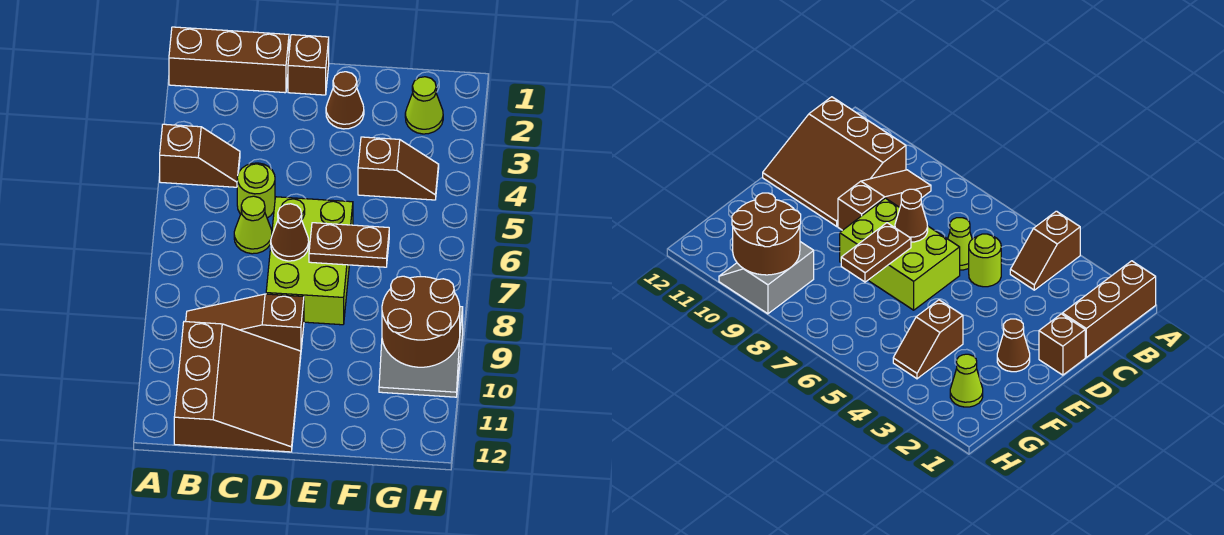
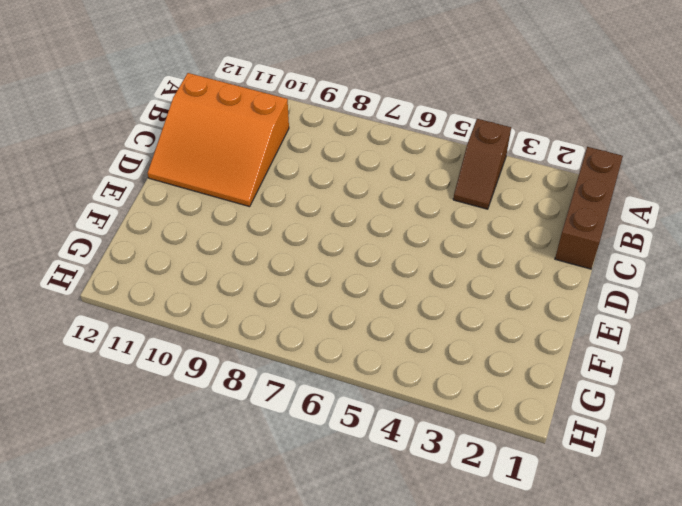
orange slope B10:D12 level 1 top B -> brown slope B10:D12 level 1 top B
none -> brown slope B9:D9 level 1 top D
none -> lime round brick C5 level 1
none -> lime cone C6 level 1

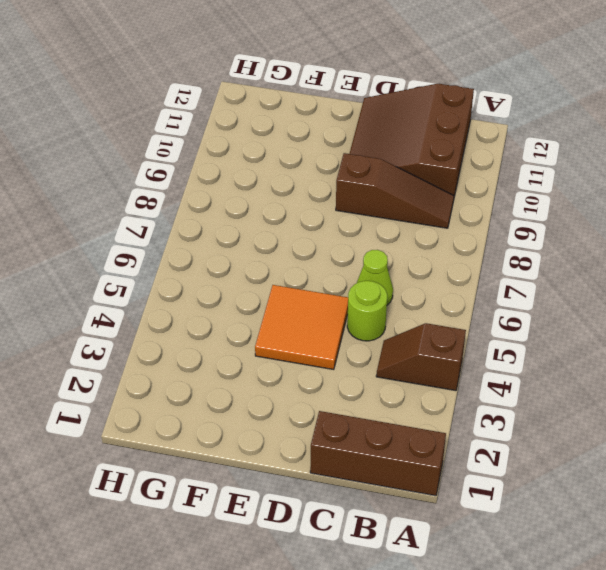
orange tile D4:E5 level 1 -> none
none -> brown brick D1 level 1
none -> lime brick D6:E8 level 1
none -> brown cone E2 level 1

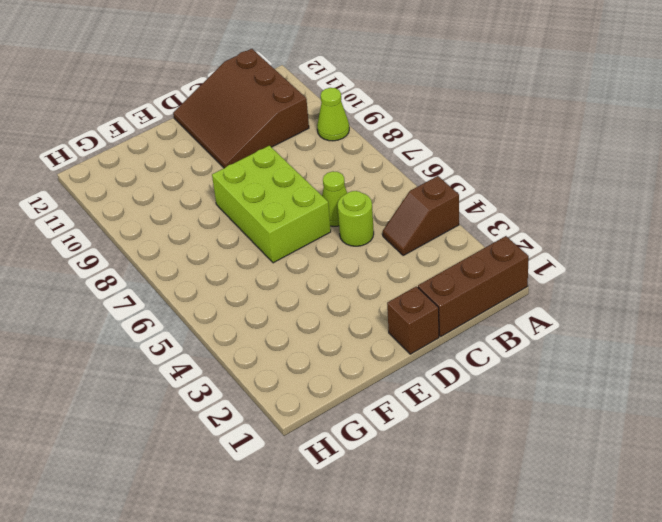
lime cone A9 level 1 -> lime cone G2 level 1
none -> brown slope B9:D9 level 1 top D
none -> brown cone E2 level 1
none -> brown slope F4:G4 level 1 top F

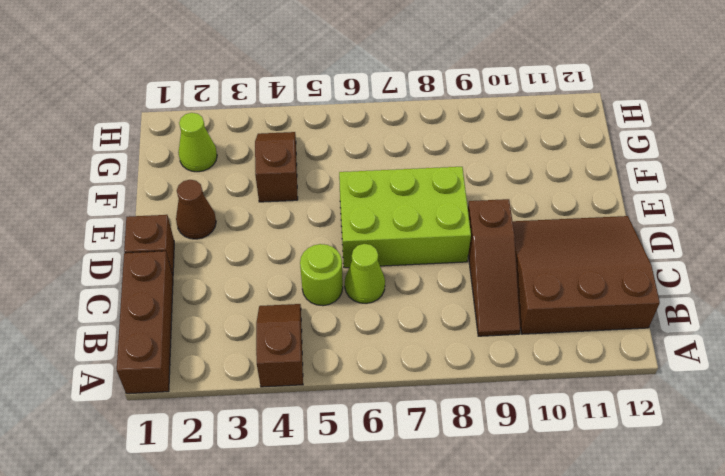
none -> grey slope G9:H10 level 1 top 9
none -> brown cone D7 level 2
none -> brown plate E7:F7 level 2

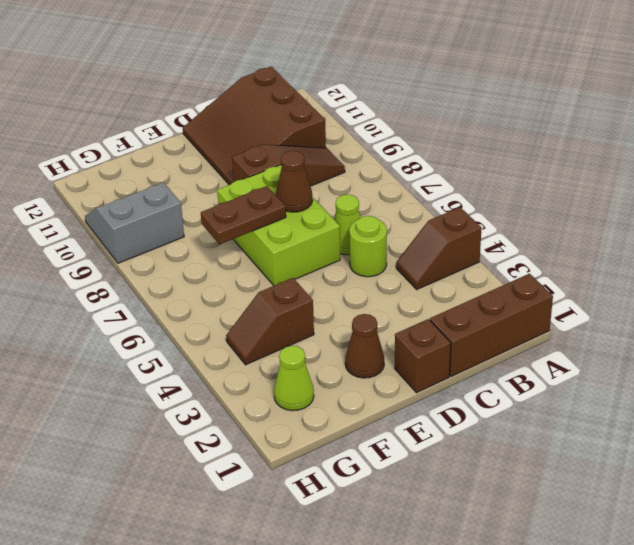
none -> brown round brick G9:H10 level 2

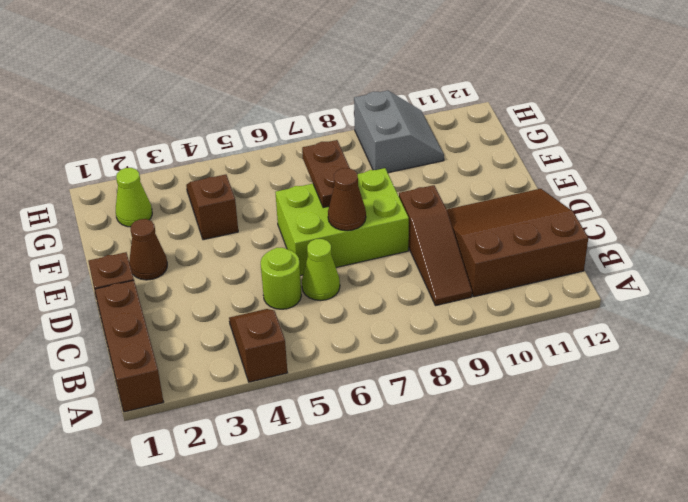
none -> brown round brick G9:H10 level 2

